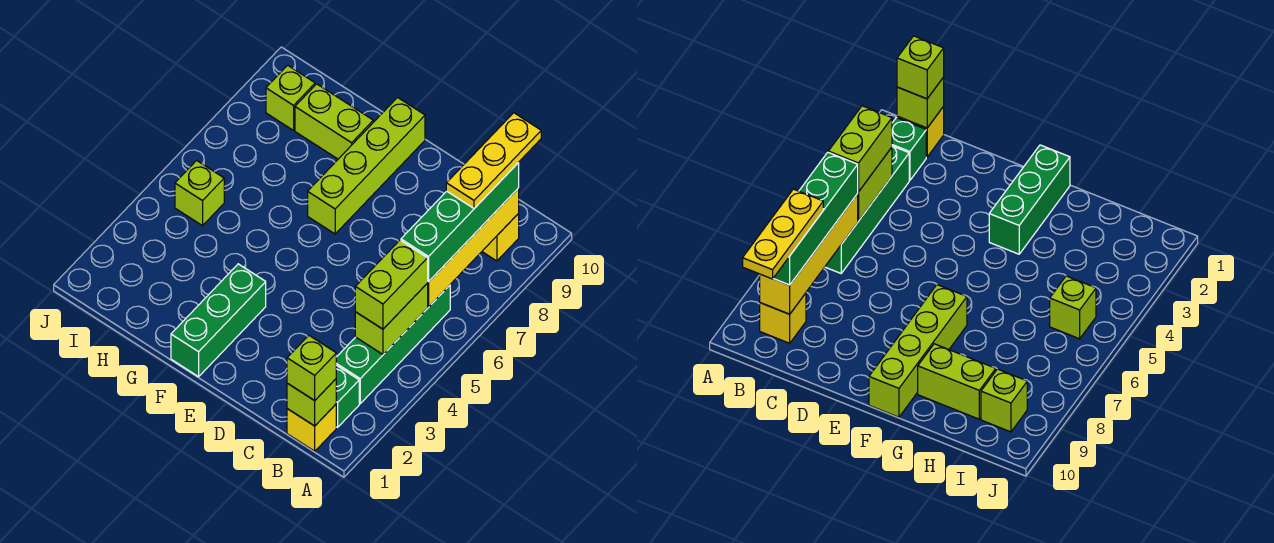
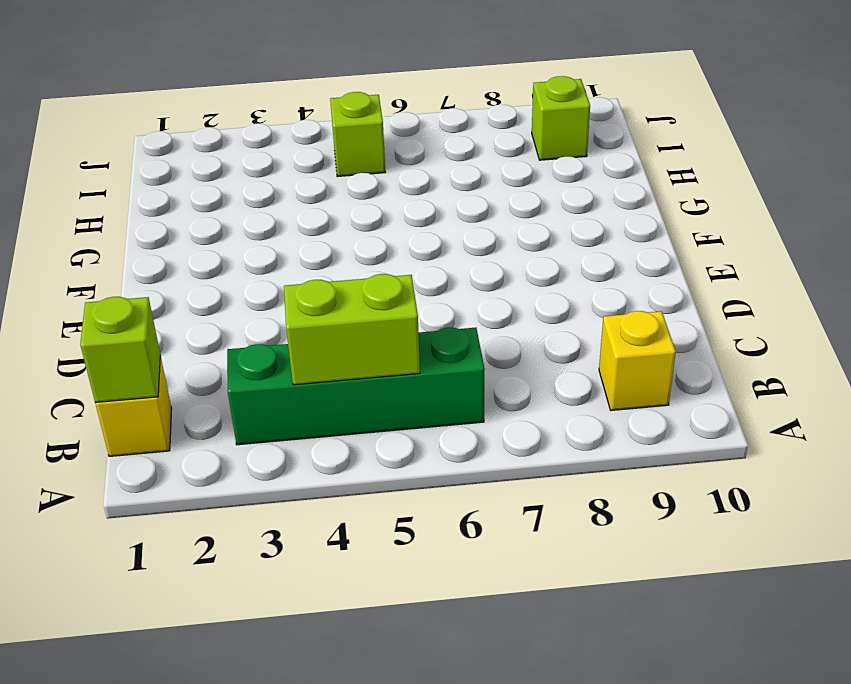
none -> green brick B2 level 1
none -> green brick F1:F3 level 1
none -> lime brick F7:F10 level 1

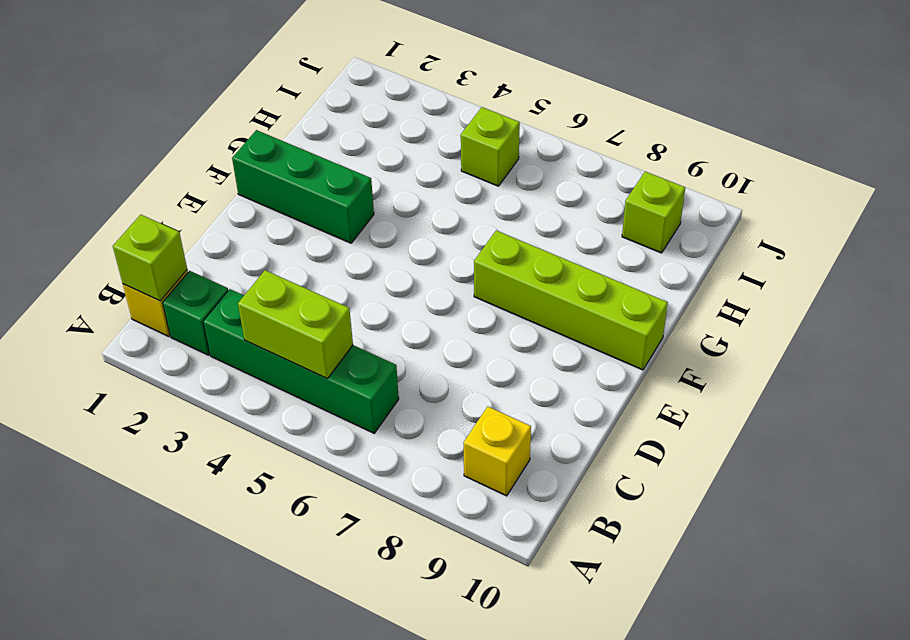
none -> lime brick G9:H9 level 1
none -> yellow brick B6:B9 level 2
none -> lime brick B1 level 3

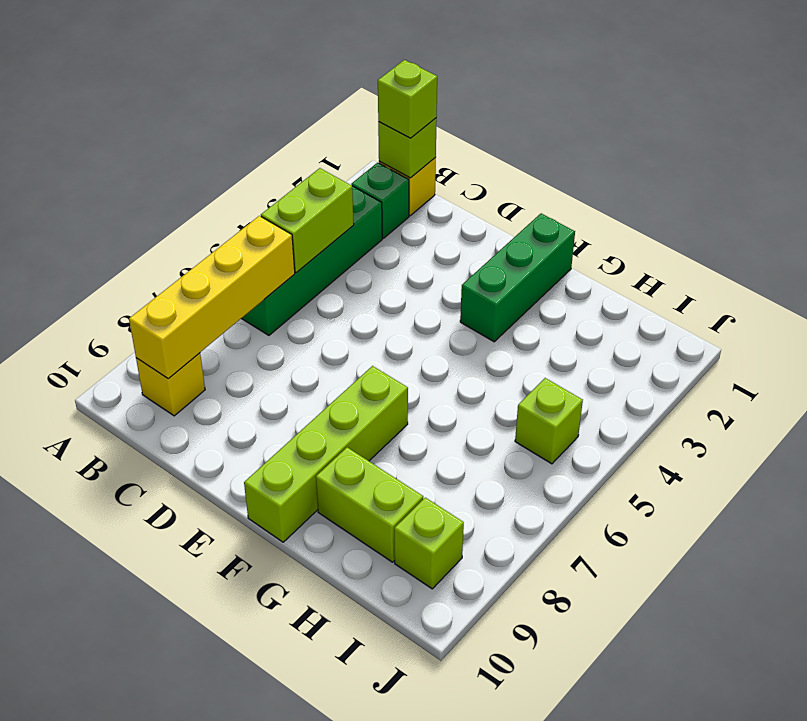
none -> lime brick B4:B5 level 3
none -> green brick B6:B9 level 3
none -> yellow plate B8:B10 level 4

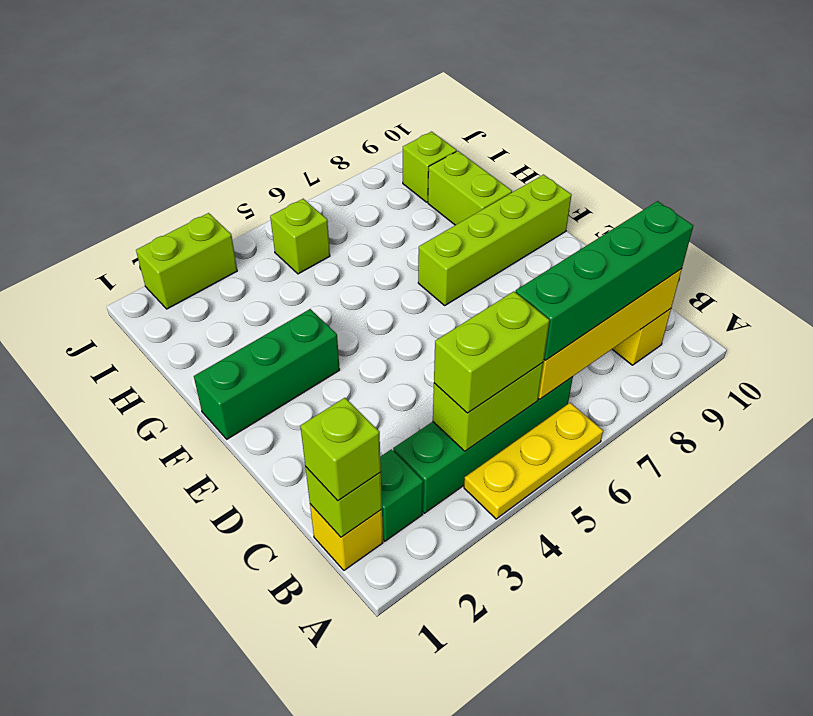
yellow plate A4:A6 level 1 -> yellow plate B8:B10 level 4
lime brick J2:J3 level 1 -> none

